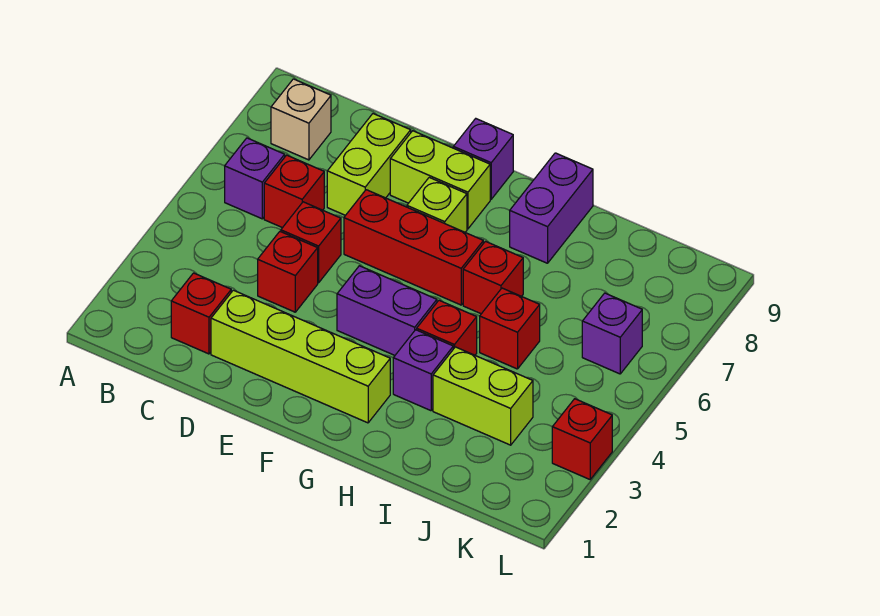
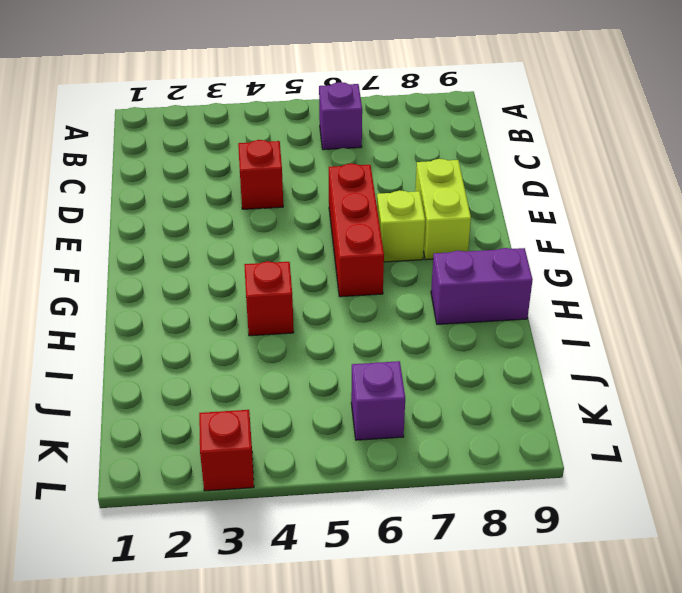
none -> tan brick B8 level 1
none -> red brick C2 level 1
none -> red brick C6 level 1

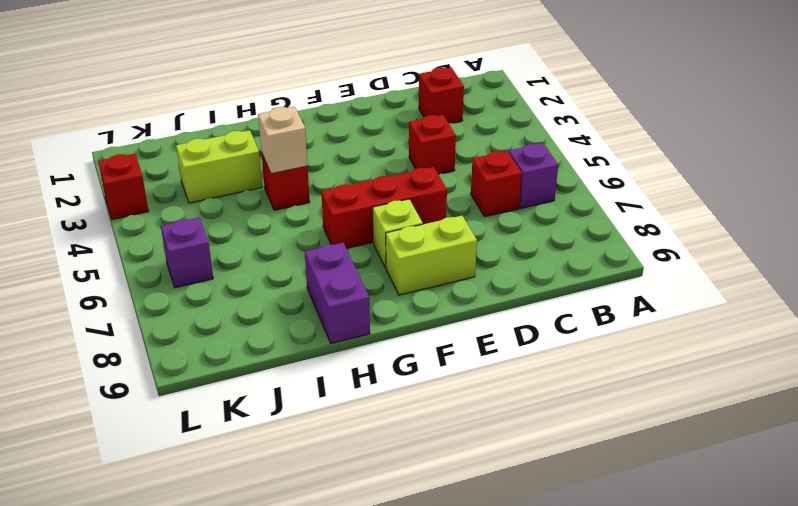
tan brick H4 level 2 -> tan brick B8 level 1
none -> lime brick D2:G2 level 1
none -> red brick D5 level 1
none -> lime brick D7:D8 level 1

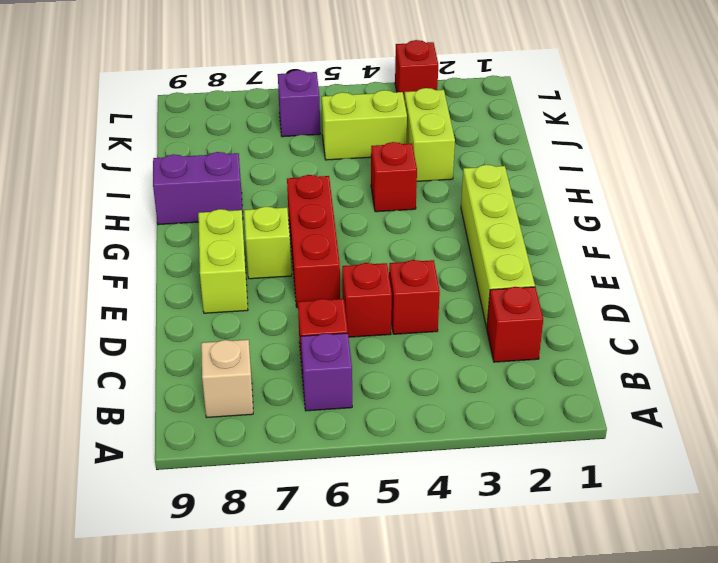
lime brick J4:J5 level 1 -> lime brick D7:D8 level 1
none -> purple brick F4:G4 level 1
none -> purple brick F9 level 1
none -> purple brick H3 level 1

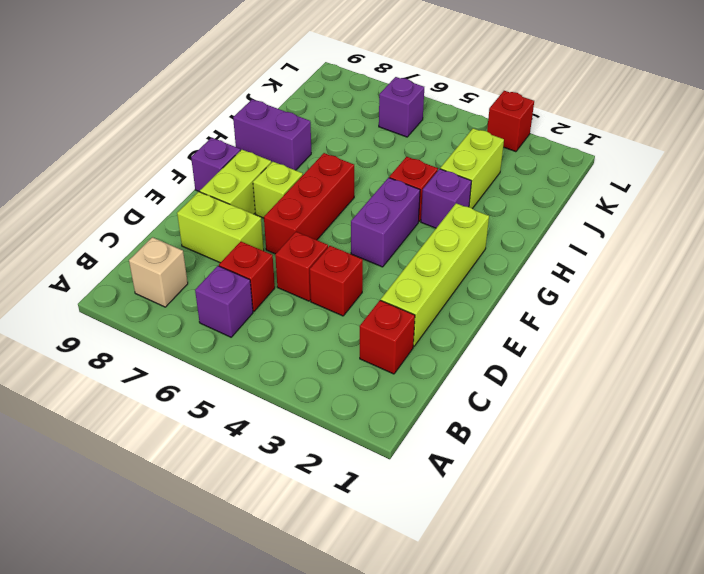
none -> red brick H6 level 1
none -> red brick I5 level 1

